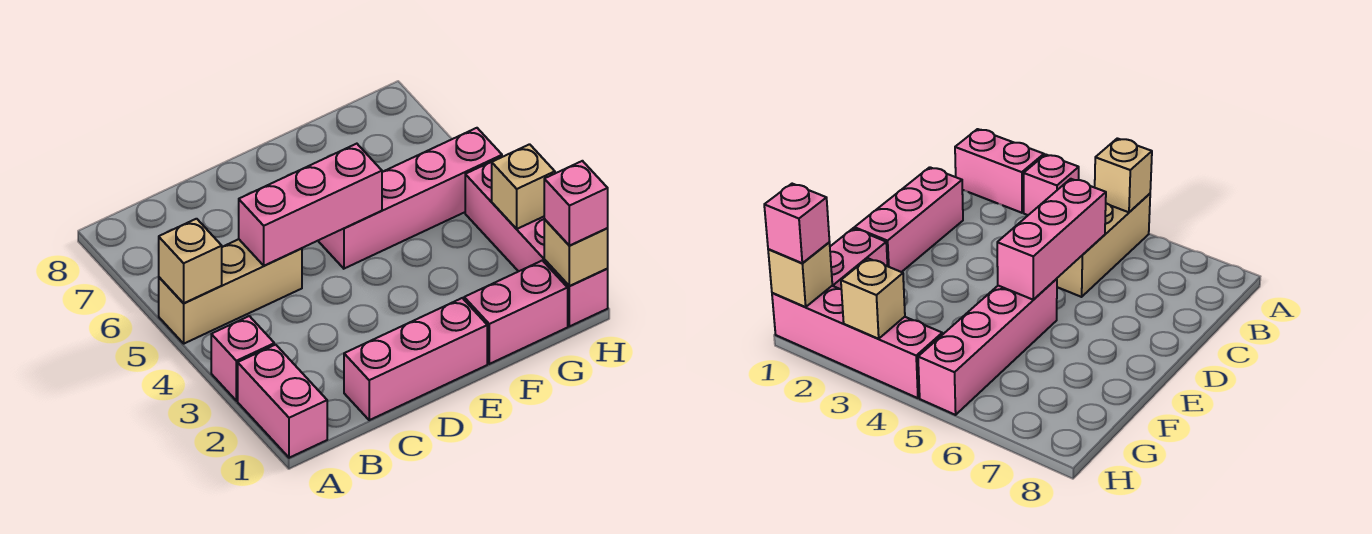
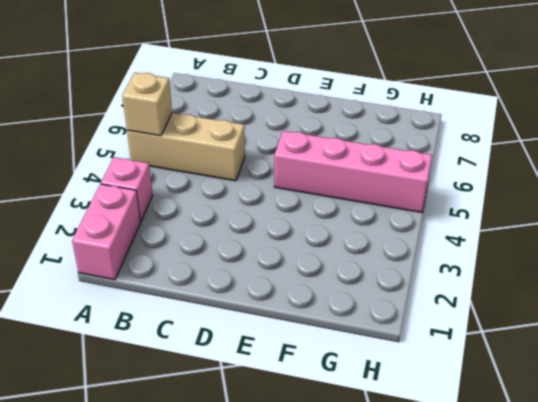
none -> pink brick C1:E1 level 1
none -> pink brick F1:G1 level 1
none -> pink brick H1:H4 level 1

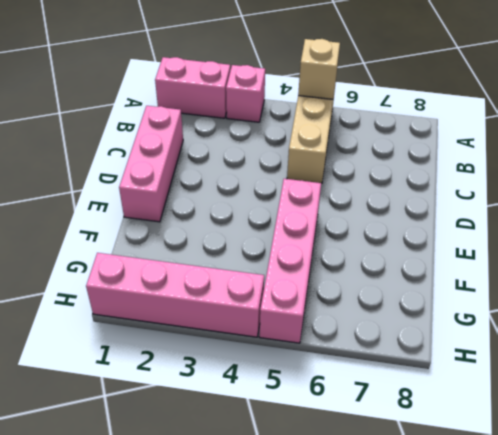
none -> pink brick F1:G1 level 1
none -> pink brick C5:E5 level 2
none -> tan brick H1 level 2

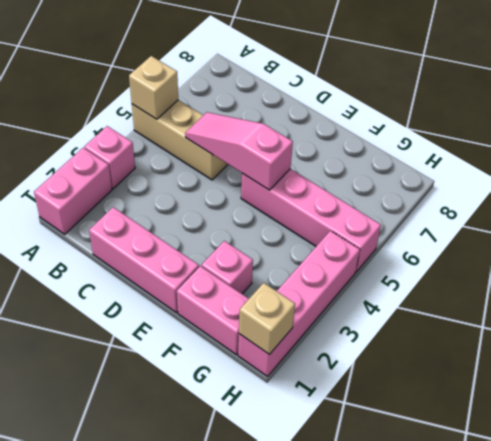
pink slope C5:E5 level 2 top E -> pink brick C5:E5 level 2
pink brick F2 level 1 -> pink brick H1 level 3
none -> tan brick H3 level 2

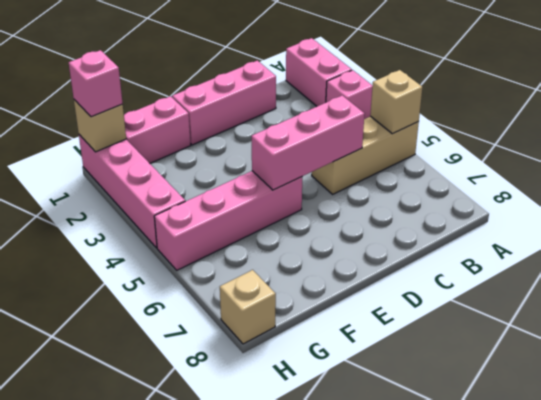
tan brick H8 level 1 -> tan brick H3 level 2

